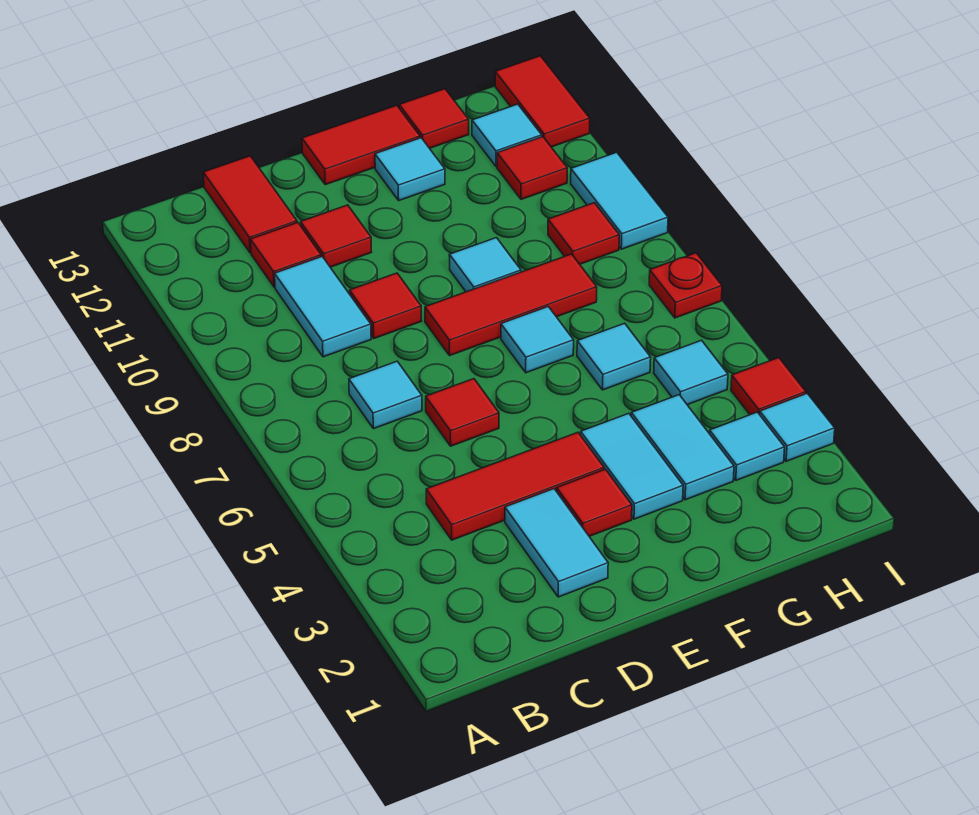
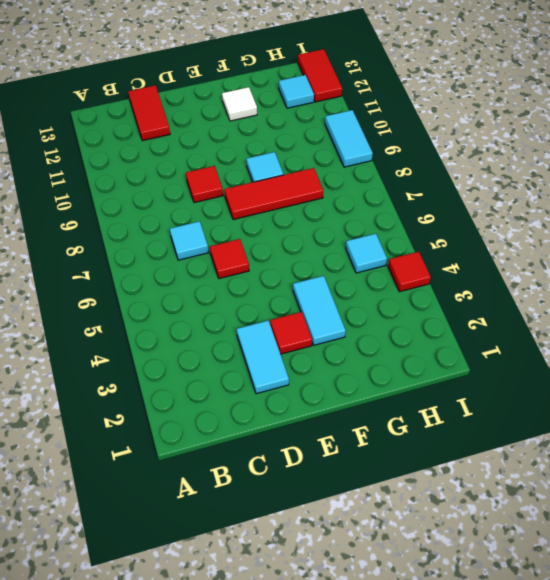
white tile F12 level 1 -> cyan tile F12 level 1
none -> red tile C4:E4 level 1
none -> cyan tile C9:C10 level 1
none -> red tile C11 level 1

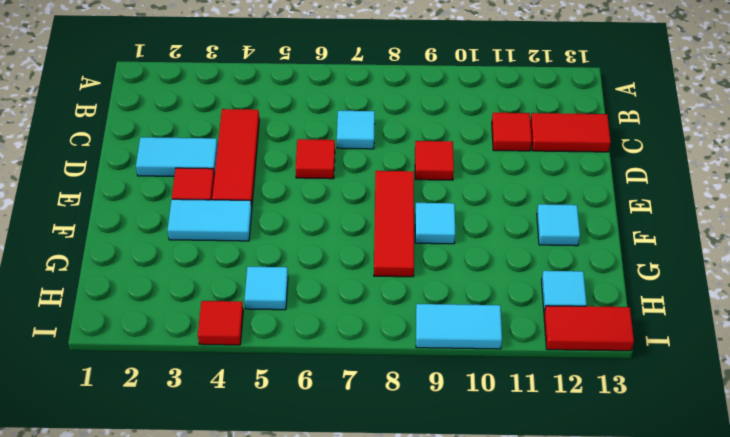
none -> cyan tile C9:C10 level 1
none -> red tile D11 level 1
none -> red tile E13:F13 level 1

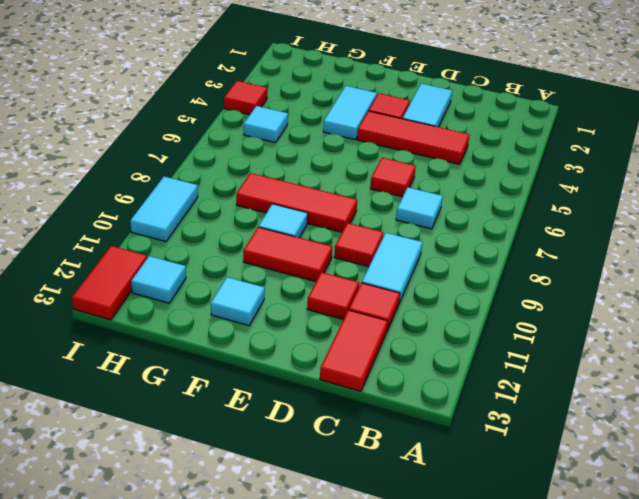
red tile E10:F10 level 1 -> red tile E13:F13 level 1
none -> cyan tile F7 level 1
none -> cyan tile G3:G4 level 1
none -> cyan tile G6 level 1

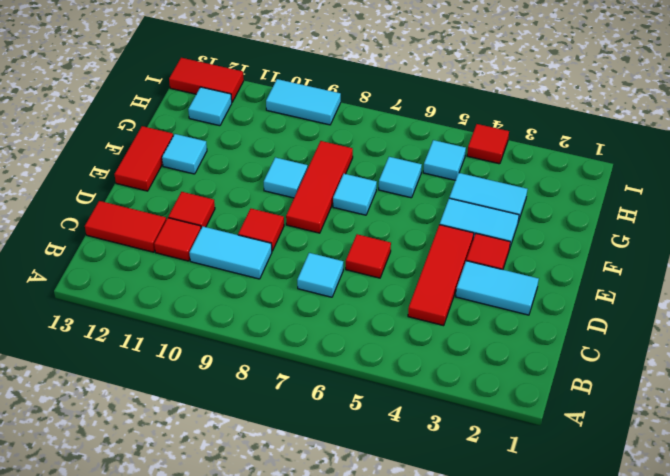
none -> red tile G13 level 1
none -> cyan tile H3 level 1
none -> red tile H9 level 1

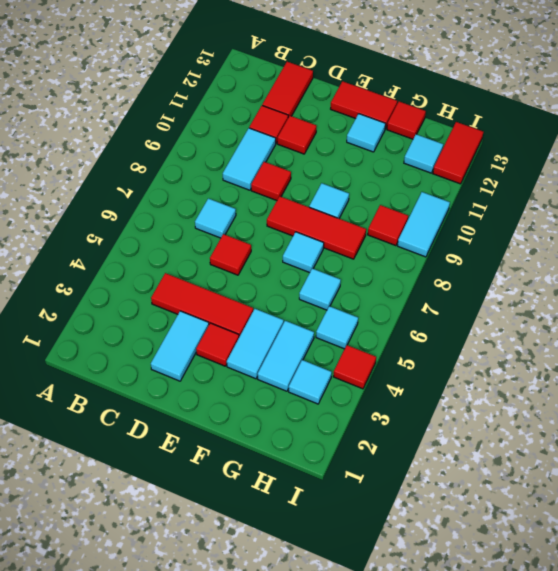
none -> red tile H11 level 1
none -> cyan tile I3 level 1
none -> red plate I7 level 1

